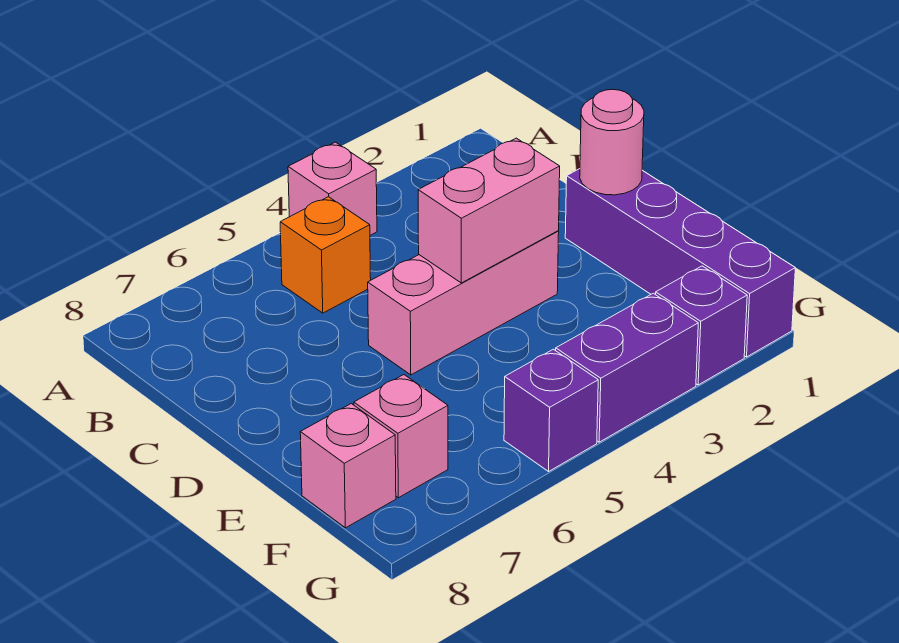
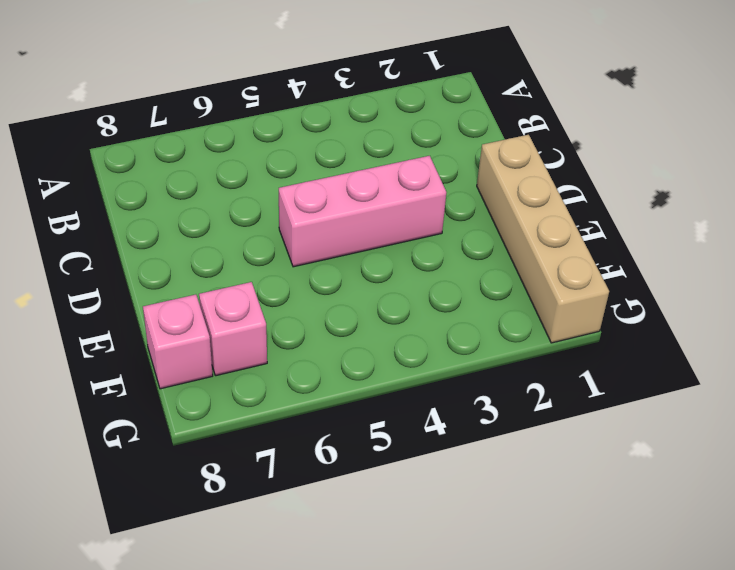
tan brick D1:G1 level 1 -> purple brick D1:G1 level 1
none -> pink brick A4 level 1
none -> orange brick B5 level 1

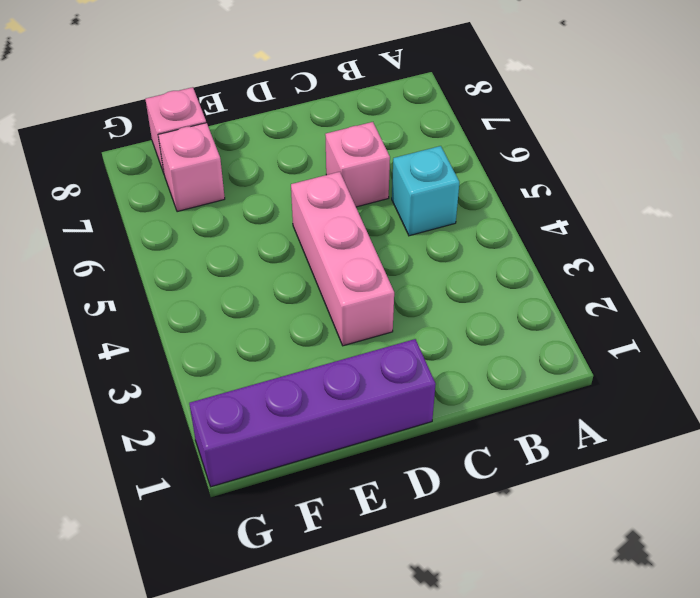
cyan brick B5 level 1 -> orange brick B5 level 1
pink brick C6 level 1 -> pink brick A4 level 1
none -> purple brick G2 level 1
none -> purple brick G3:G4 level 1

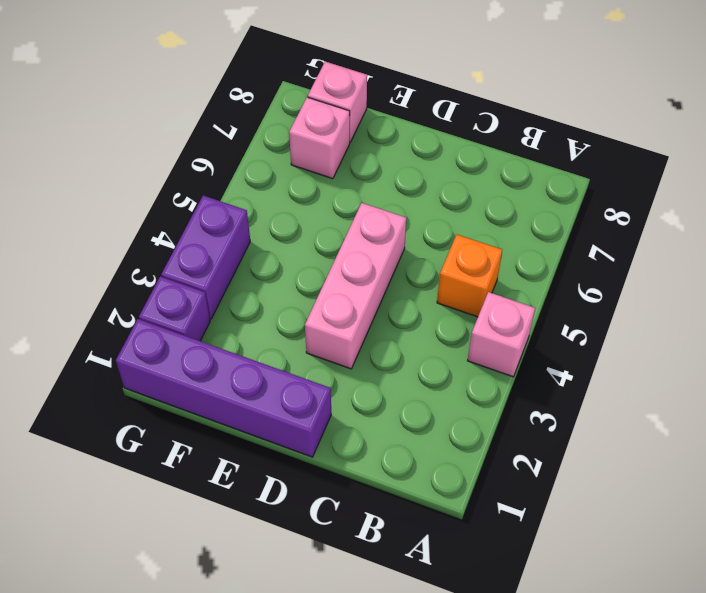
none -> purple brick G5 level 1
none -> pink round brick D1 level 2

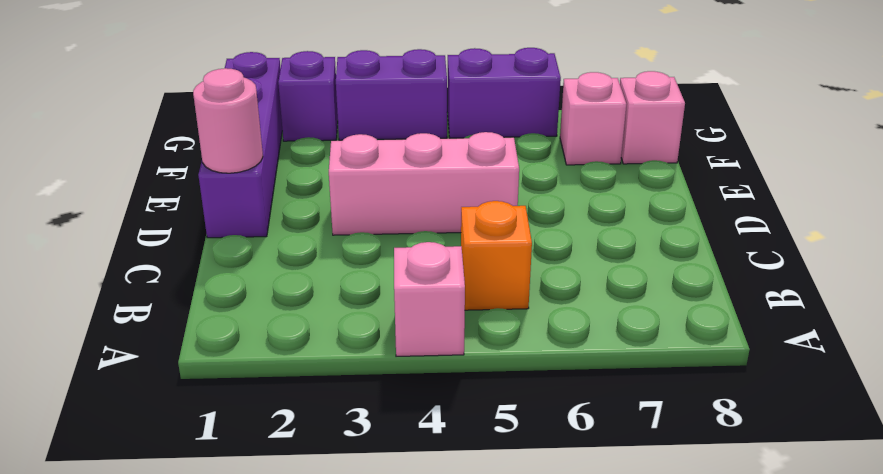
purple brick G5:G6 level 1 -> purple brick G5 level 1
none -> pink brick D3:D4 level 2

